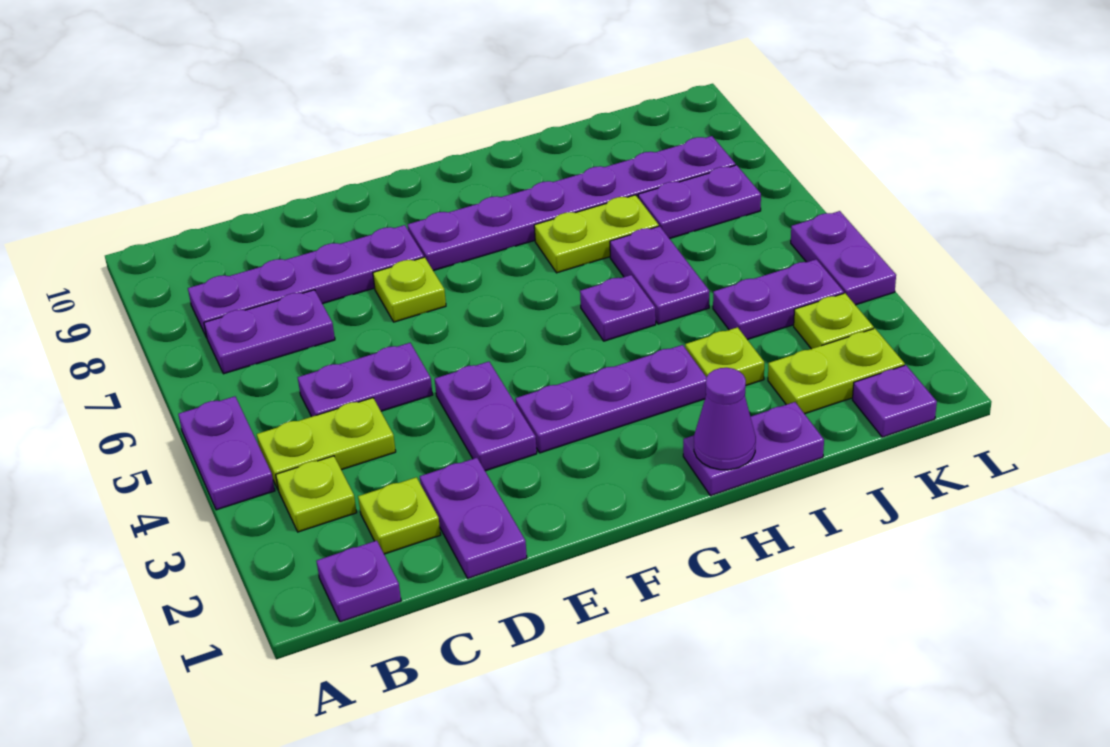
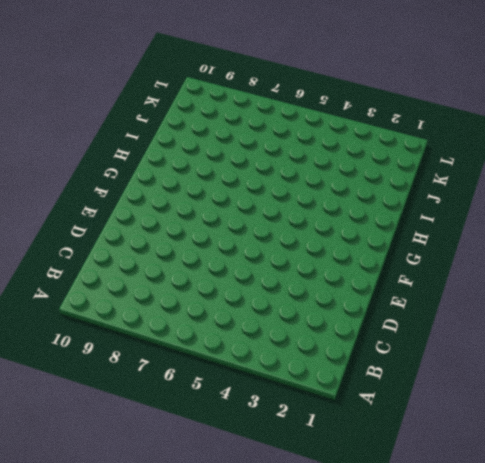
none -> purple plate A4:A5 level 1
none -> purple plate B1 level 1
none -> lime plate B3 level 1

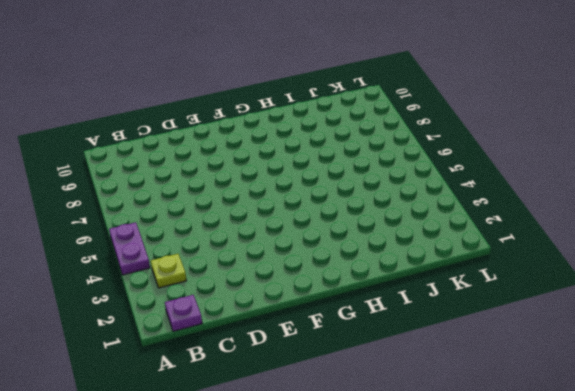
none -> lime plate B4:C4 level 1
none -> purple plate B7:C7 level 1
none -> purple plate B8:E8 level 1

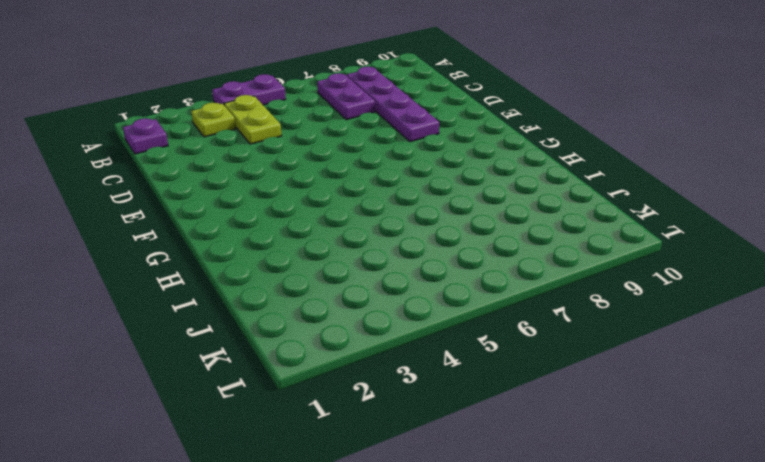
none -> lime plate C2 level 1
none -> purple plate C5:D5 level 1
none -> purple plate D1:D2 level 1

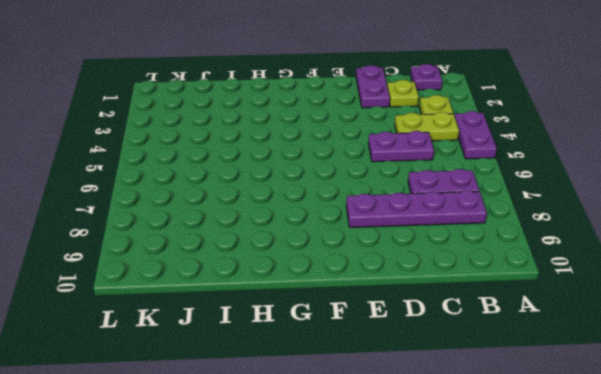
none -> purple plate E3:E4 level 1
none -> lime plate E7 level 1
none -> purple plate F3:H3 level 1

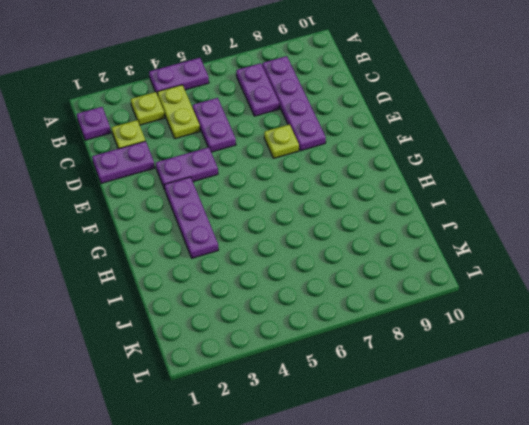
none -> purple plate F8:K8 level 1
none -> purple plate H1:I1 level 1
none -> purple plate H5 level 1

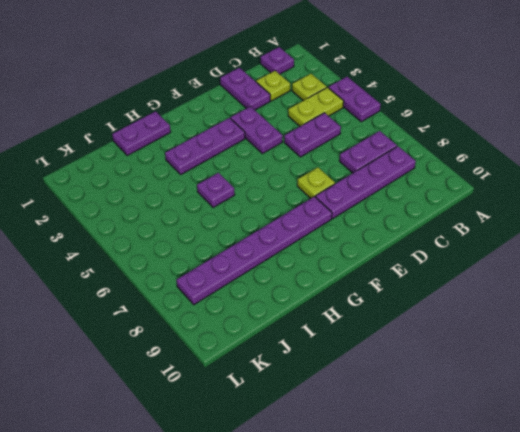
none -> lime plate H7:I7 level 1
none -> lime plate I3 level 1
none -> purple plate I5:I6 level 1

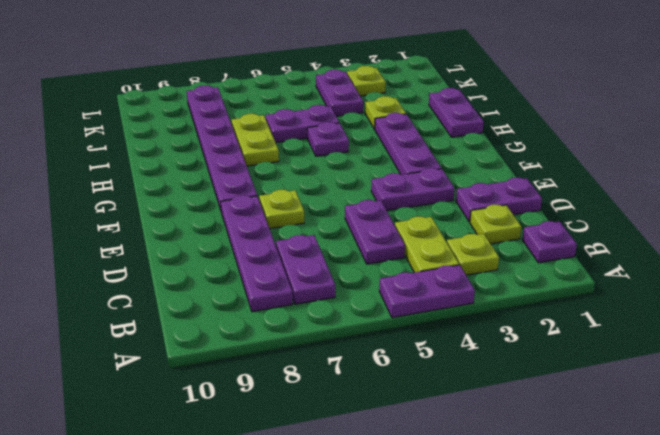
none -> lime plate J2:K2 level 1
none -> purple plate J7:K7 level 1
none -> purple plate K1 level 1

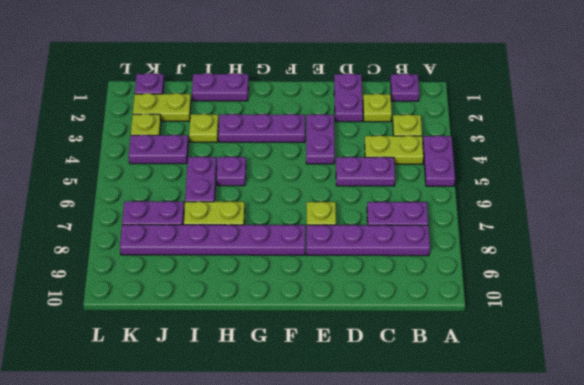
none -> purple plate L4:L5 level 1
none -> purple cone H1 level 2

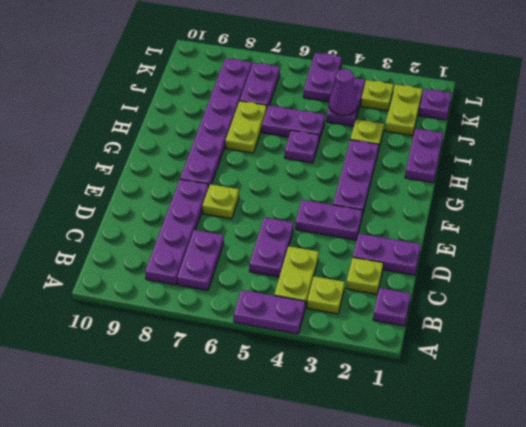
purple cone J4 level 2 -> purple cone H1 level 2
purple plate K5:L5 level 1 -> purple plate L4:L5 level 1

